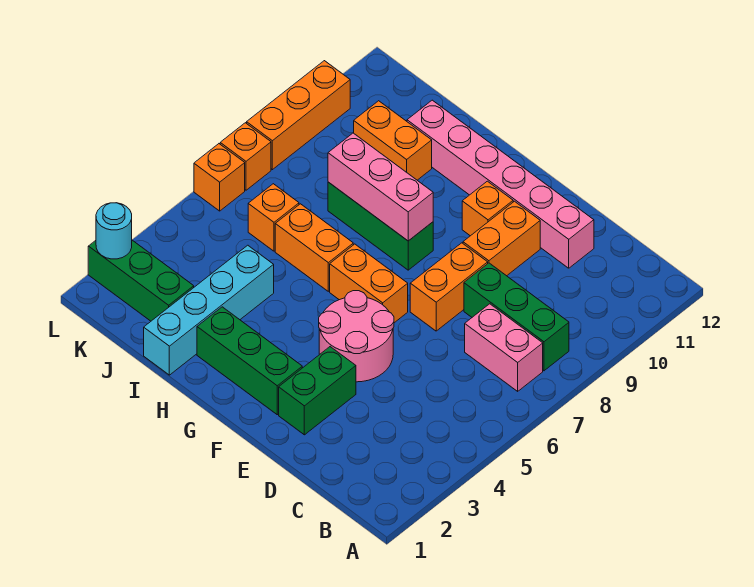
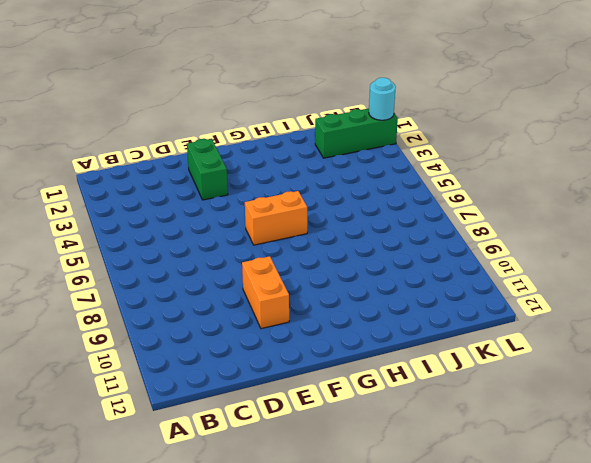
none -> pink brick B7:C7 level 1
none -> green brick B8:D8 level 1
none -> pink brick D11:I11 level 1

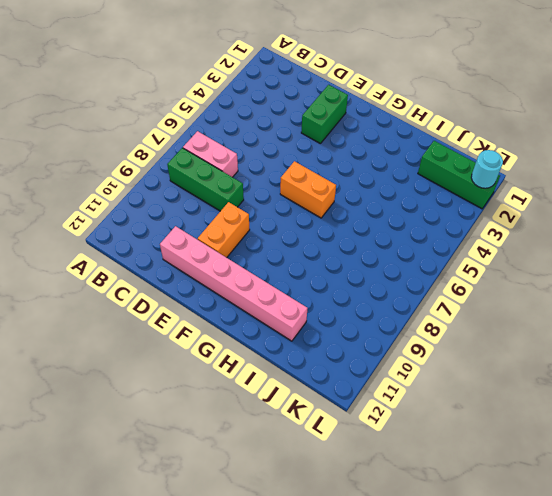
none -> pink round brick E4:F5 level 1
none -> orange brick E7:E8 level 1
none -> green brick F2:H2 level 1

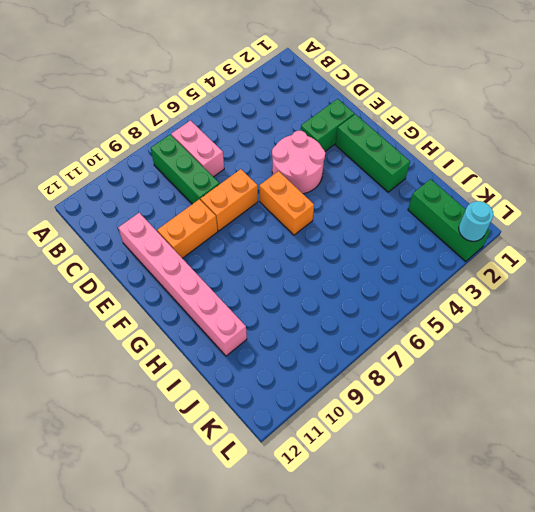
none -> orange brick F10 level 1
none -> green brick G8:I8 level 1
none -> orange brick H6:I6 level 1

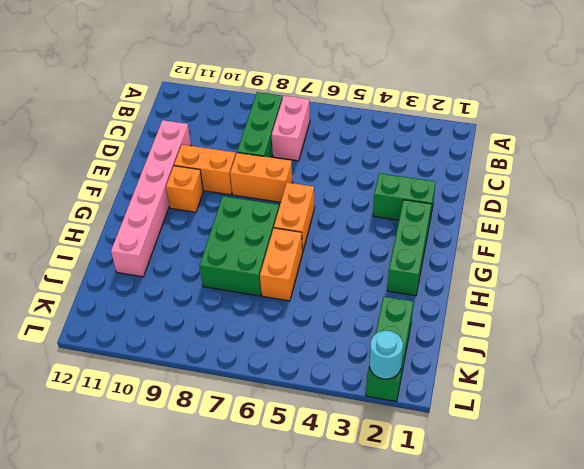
green brick G7:I8 level 1 -> green brick G8:I8 level 1
none -> pink round brick E4:F5 level 1
none -> cyan brick I1:I4 level 1
none -> orange brick I10:J10 level 1

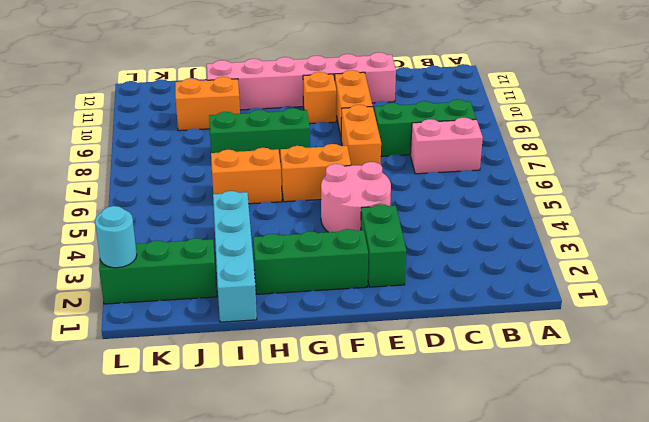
none -> orange brick J6 level 1
none -> orange brick L6 level 1
none -> orange brick L7 level 1

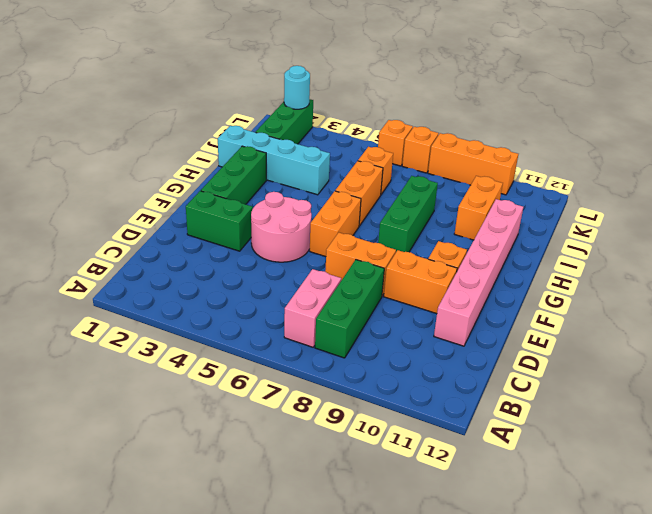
none -> pink brick G8:I8 level 2

